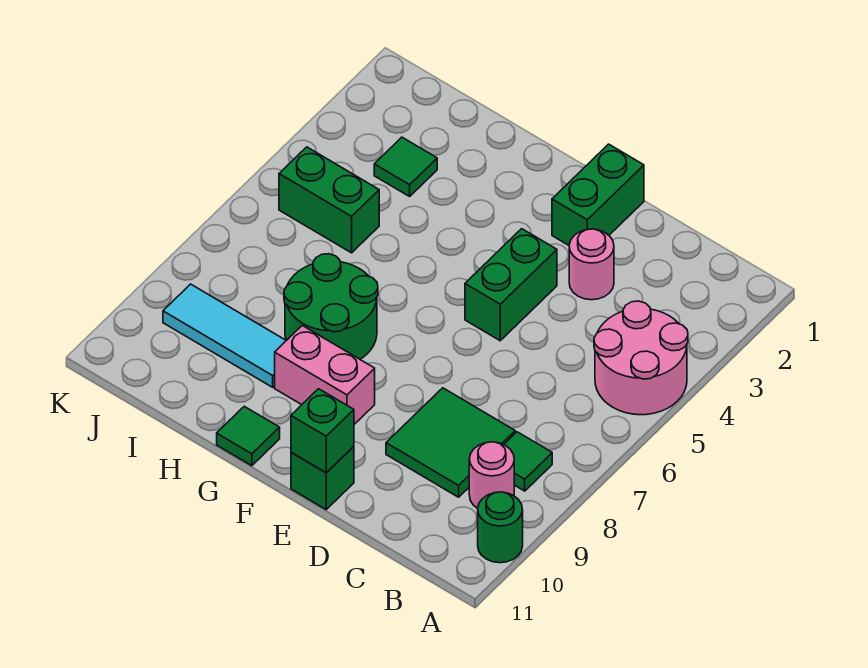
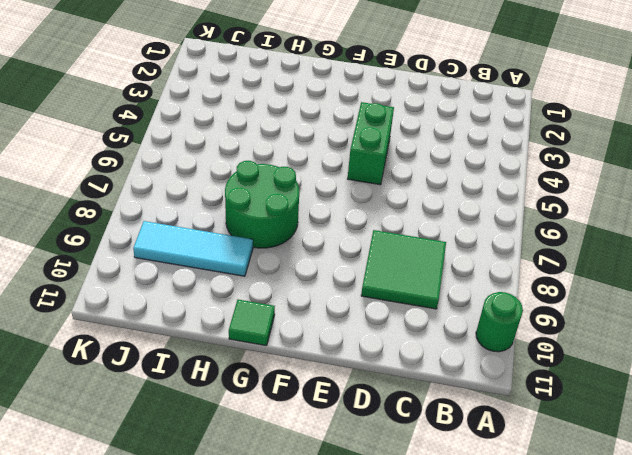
none -> pink round brick A4:B5 level 1
none -> green tile B8 level 1
none -> pink round brick B9 level 1

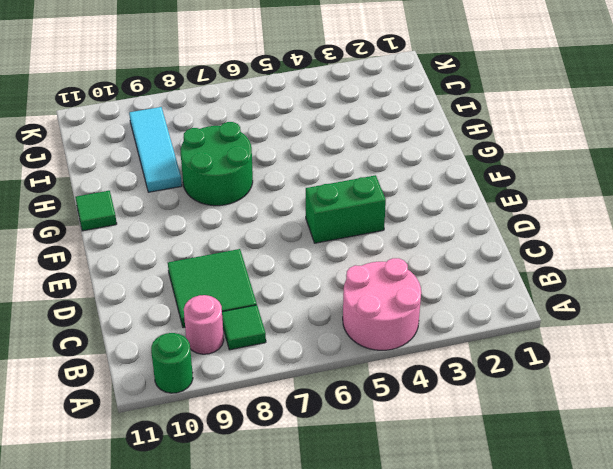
none -> pink round brick D3 level 1
none -> green brick E1:E2 level 1
none -> green brick E11 level 1

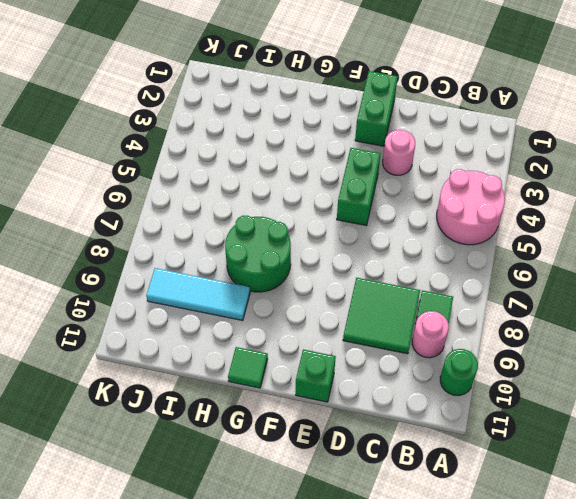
none -> pink brick F9:G9 level 1
none -> green tile I3 level 1
none -> green brick I5:J5 level 1

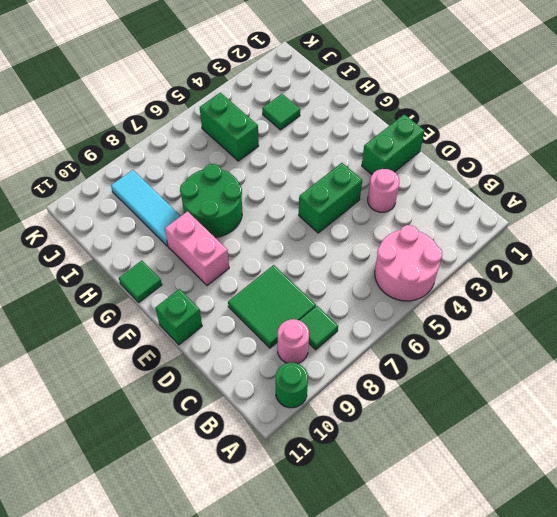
none -> green brick E11 level 2

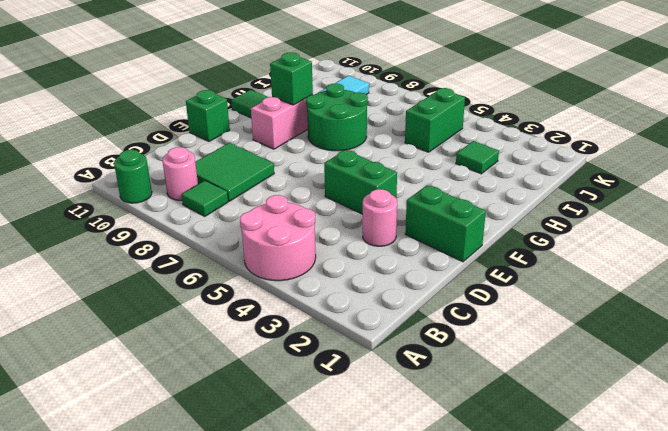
green brick G9 level 2 -> green brick E11 level 2

